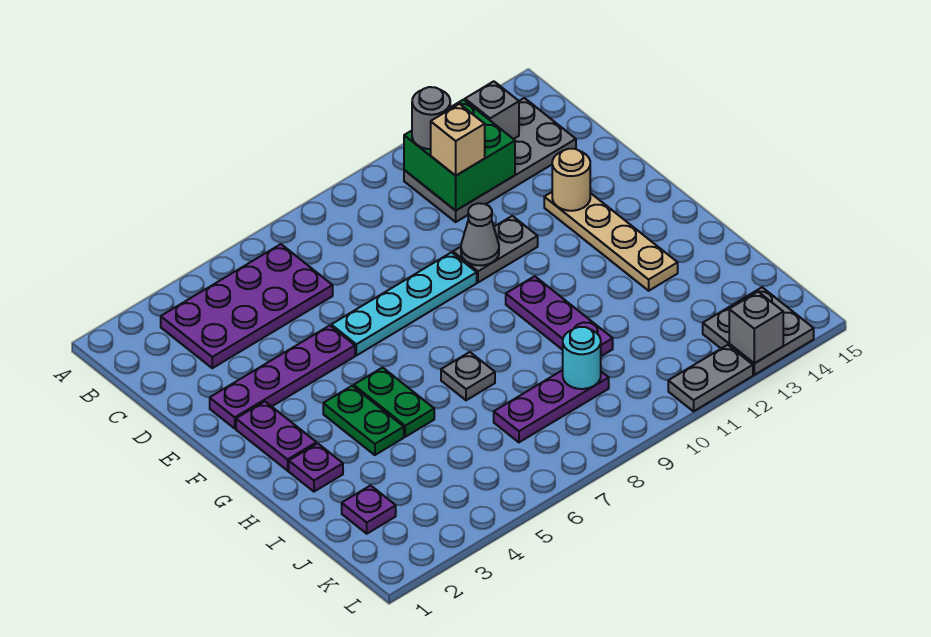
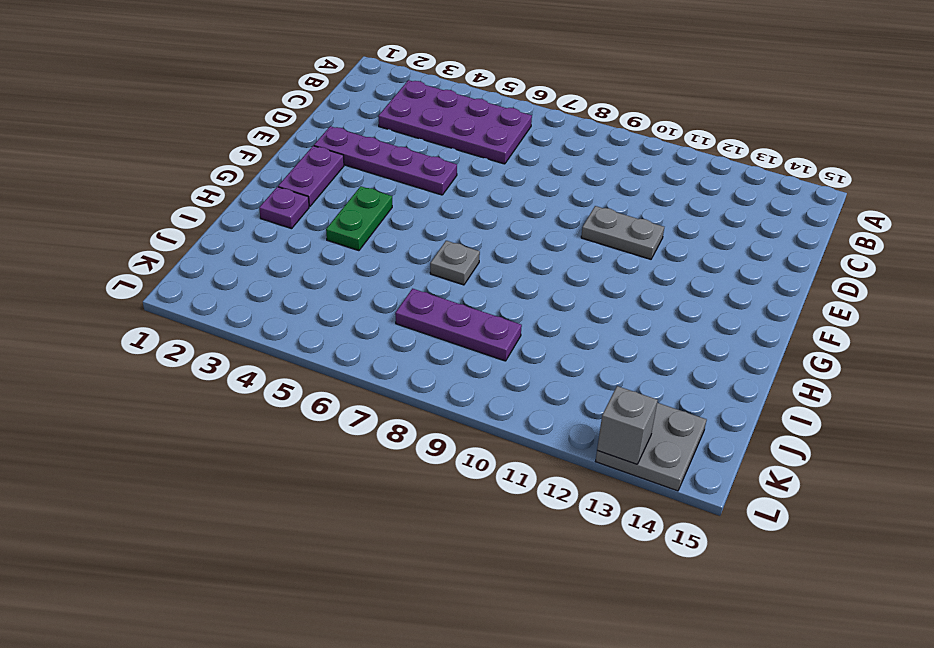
none -> grey plate B11:C14 level 1
none -> cyan plate E6:E9 level 1
none -> tan plate E13:H13 level 1

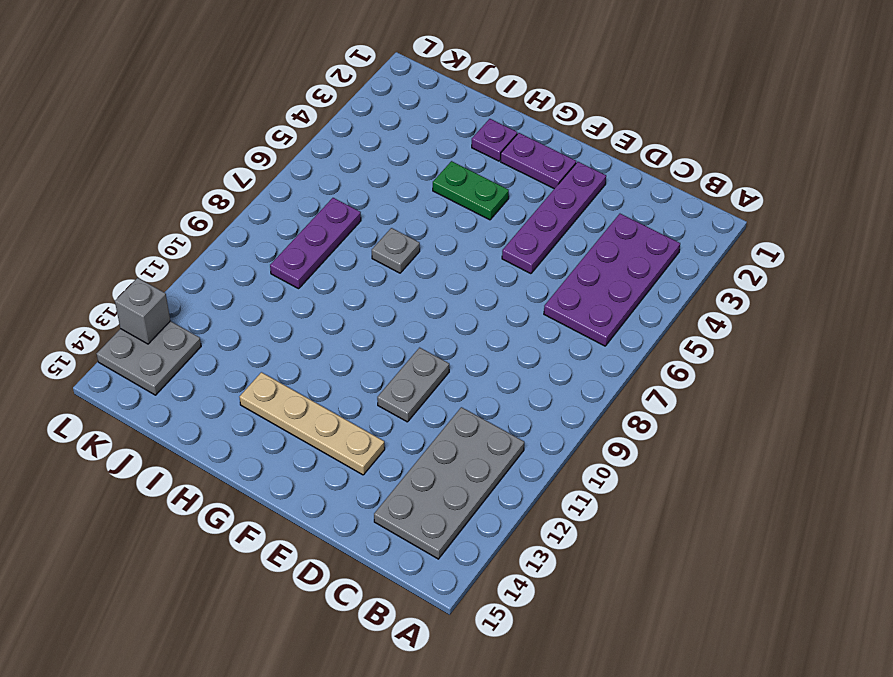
none -> cyan plate E6:E9 level 1
none -> green plate G5:H5 level 1
none -> purple plate G10:I10 level 1

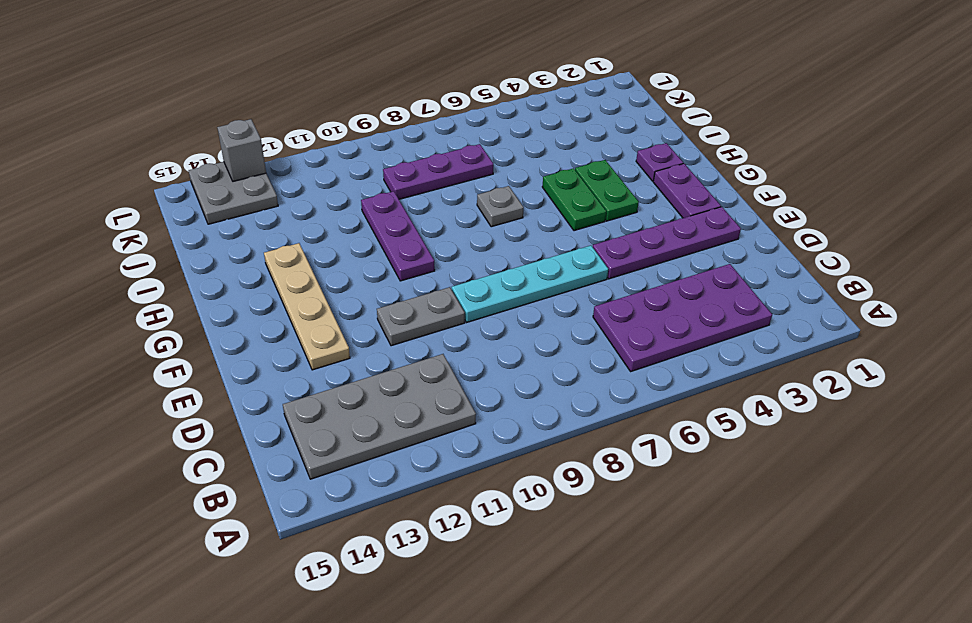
none -> purple plate J2 level 1
none -> grey plate L11:L12 level 1
none -> green brick B11:C12 level 2

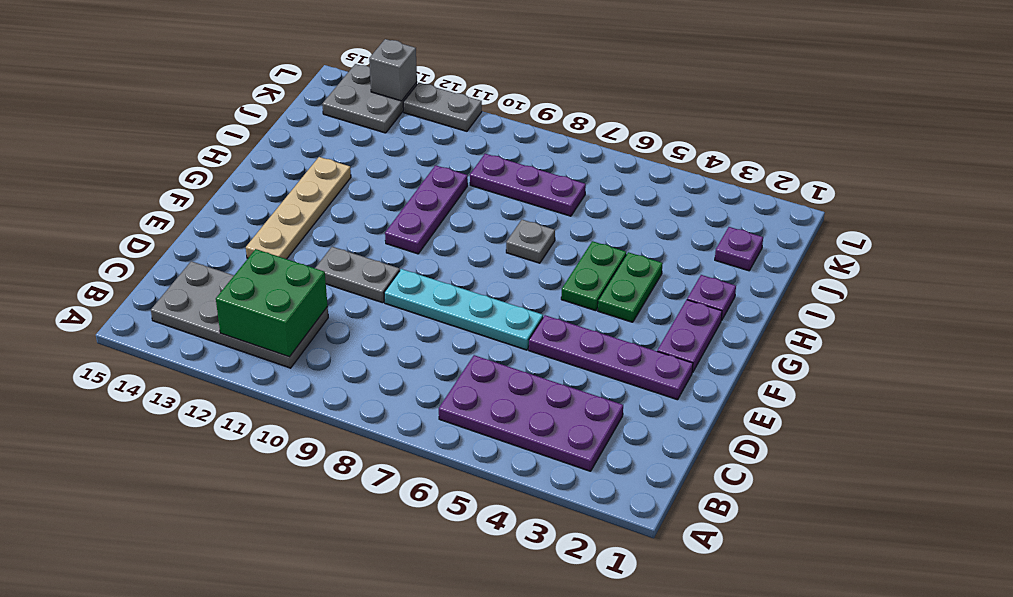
none -> grey brick B13 level 2
none -> grey cone E10 level 2
none -> tan round brick E13 level 2

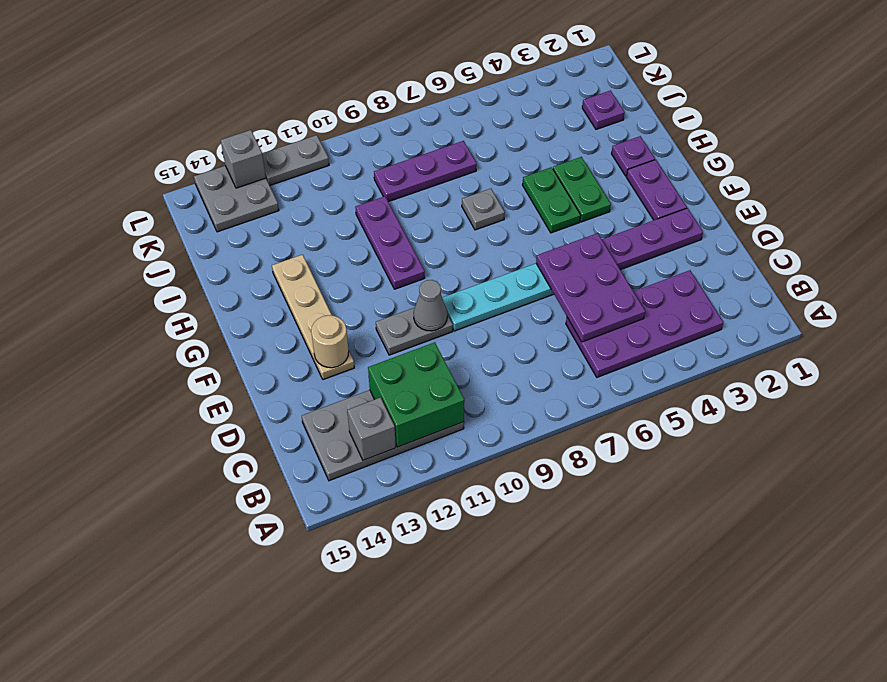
purple plate C5:E6 level 2 -> none
none -> cyan round brick J9 level 2
none -> grey round brick B11 level 3
none -> tan brick C11 level 3

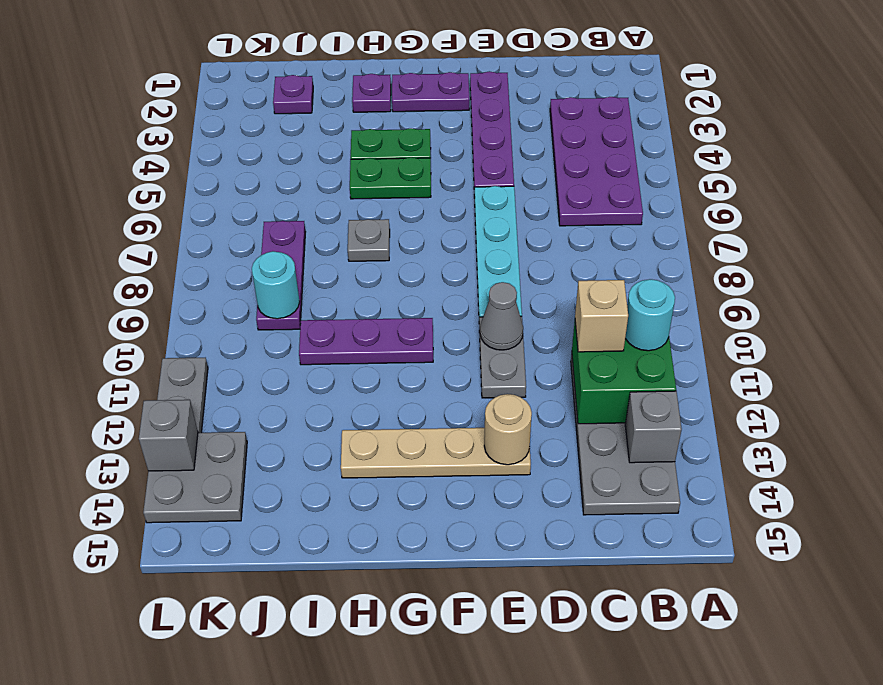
cyan round brick B11 level 3 -> grey round brick B11 level 3

